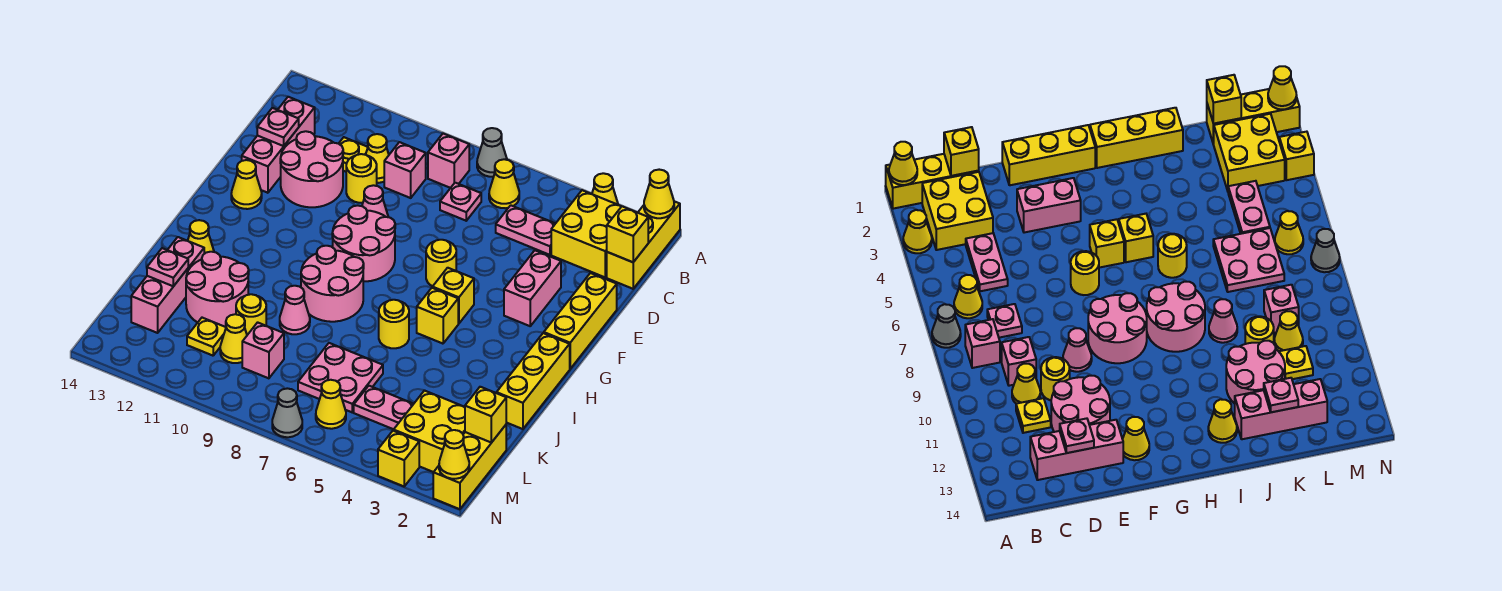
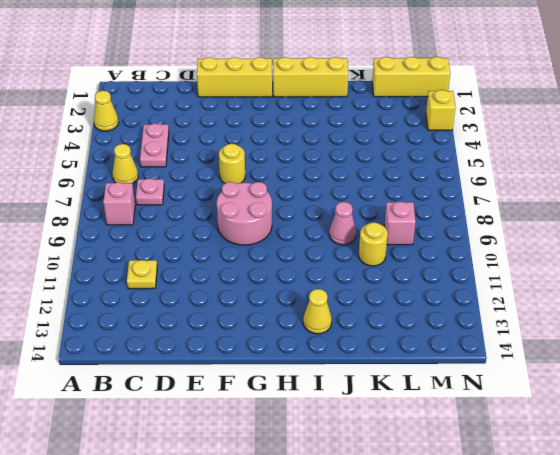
none -> yellow brick A1:C1 level 1
none -> grey cone A7 level 1
none -> yellow brick B2:C3 level 1
none -> pink brick C9 level 1

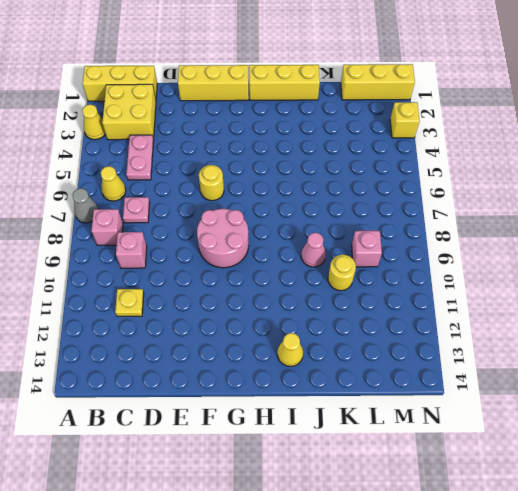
none -> yellow cone C10 level 1
none -> pink brick C13:E13 level 1
none -> yellow round brick D10 level 1
none -> pink round brick D11:E12 level 1

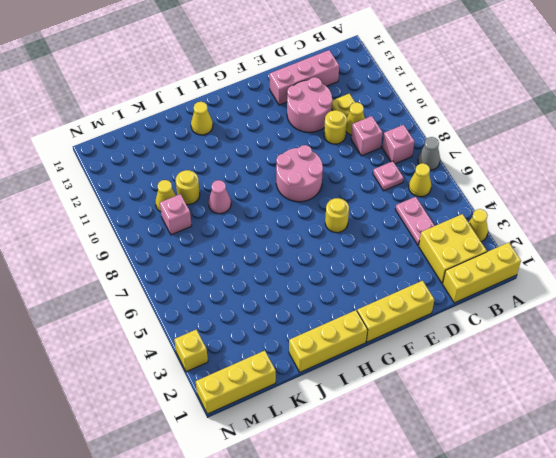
none -> pink brick E3:F3 level 1
none -> pink cone E9 level 1
none -> yellow cone F13 level 1
none -> yellow brick G5 level 1

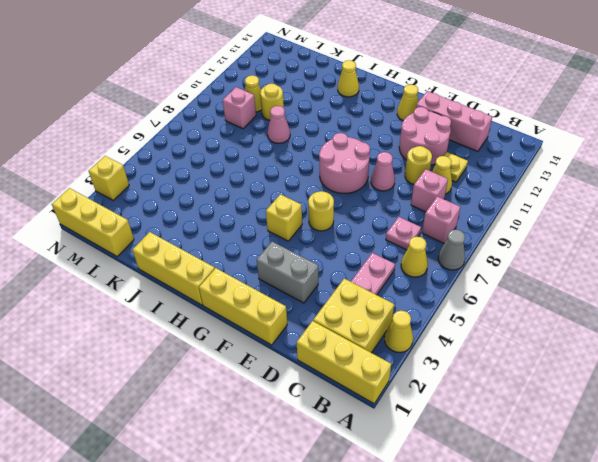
grey brick E3:F3 level 1 -> pink brick E3:F3 level 1
none -> yellow brick H5 level 1
none -> pink round brick H8:I9 level 1
none -> yellow round brick I6 level 1
none -> pink round brick J11:K12 level 1

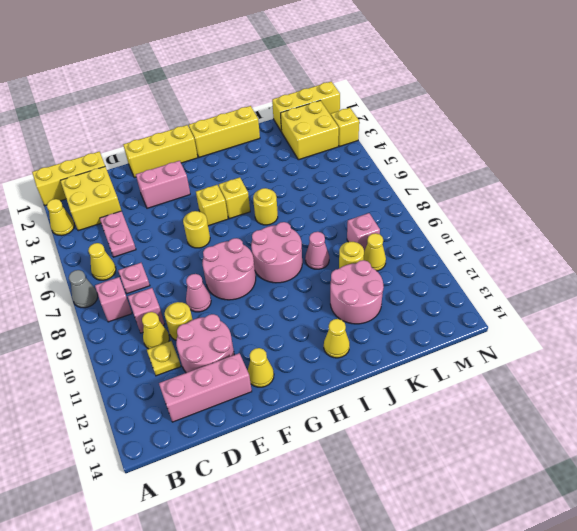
none -> pink brick J13:L13 level 1
none -> pink plate K6:L7 level 1
none -> pink plate L4:L5 level 1
none -> yellow plate L11 level 1

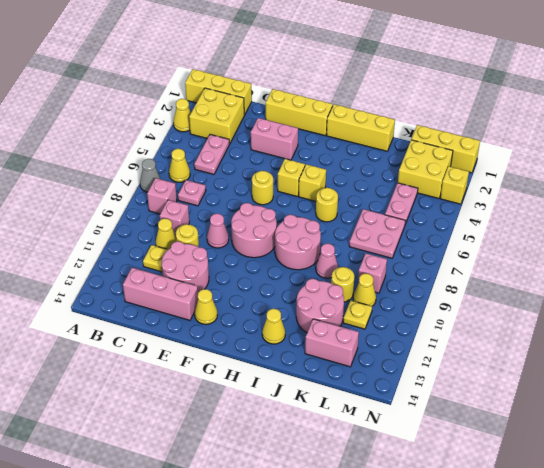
pink brick K13:L13 level 1 -> pink brick J13:L13 level 1
none -> yellow cone M6 level 1
none -> grey cone N7 level 1
none -> yellow cone A1 level 2
none -> yellow brick C1 level 2

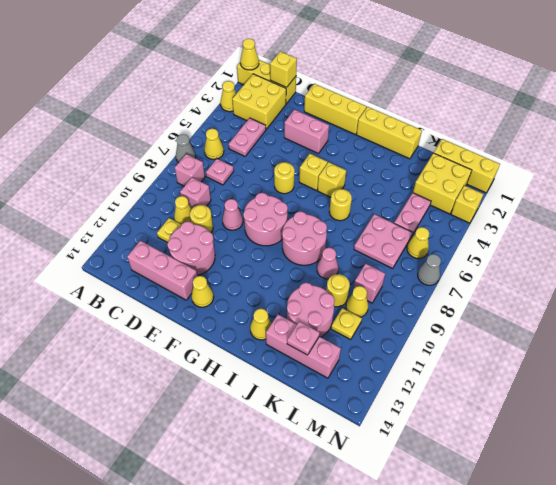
none -> pink plate D13 level 2
none -> yellow brick L1 level 2
none -> yellow cone N1 level 2

